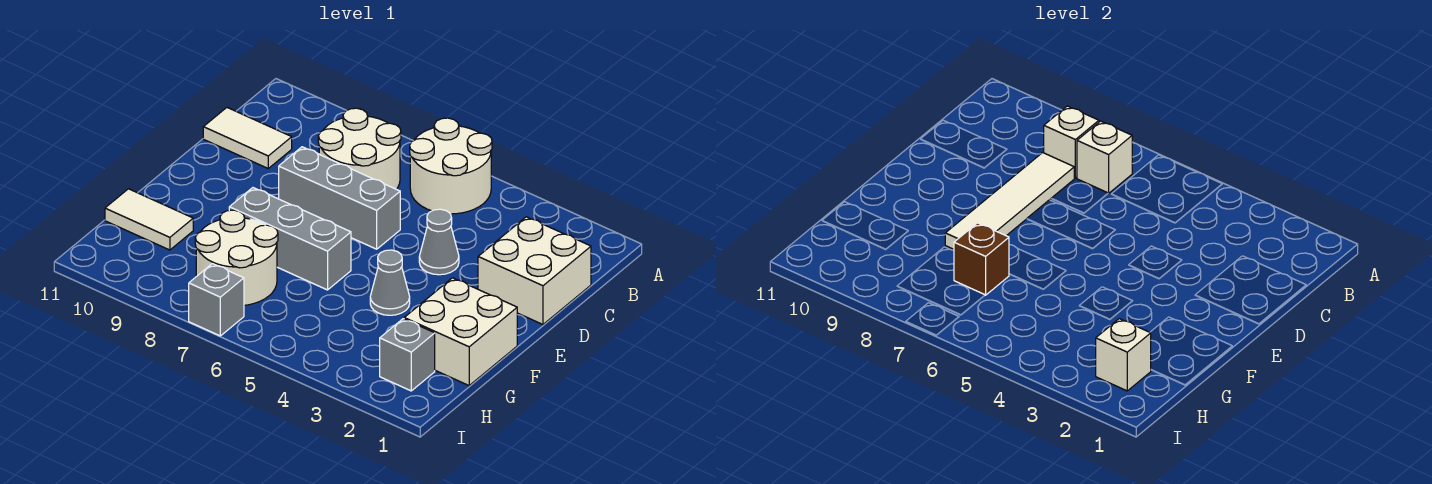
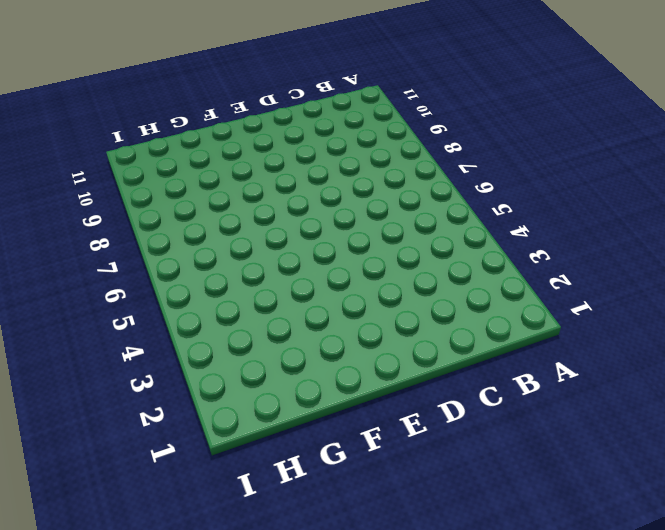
none -> white round brick A5:B6 level 1
none -> white round brick B7:C8 level 1
none -> white brick C1:D2 level 1

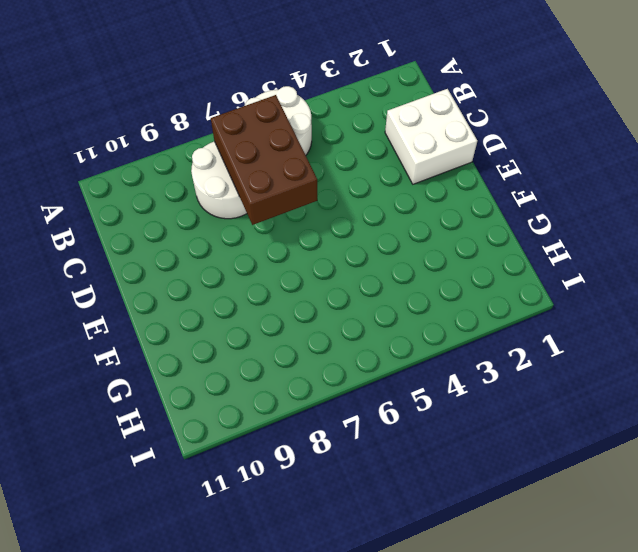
brown brick B6:D7 level 2 -> white brick B7 level 2
none -> white tile C10:C11 level 1
none -> grey cone D4 level 1
none -> grey brick D6:D8 level 1

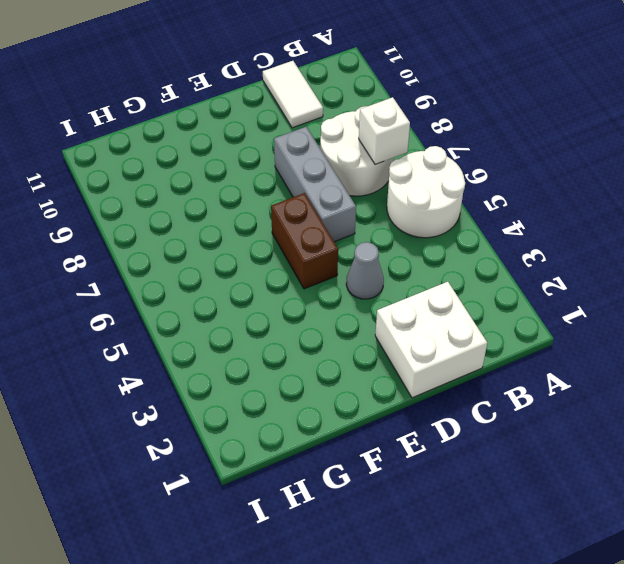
brown brick E5:E6 level 1 -> none
none -> white brick F1:G2 level 1
none -> grey cone F4 level 1
none -> grey brick F6:F8 level 1

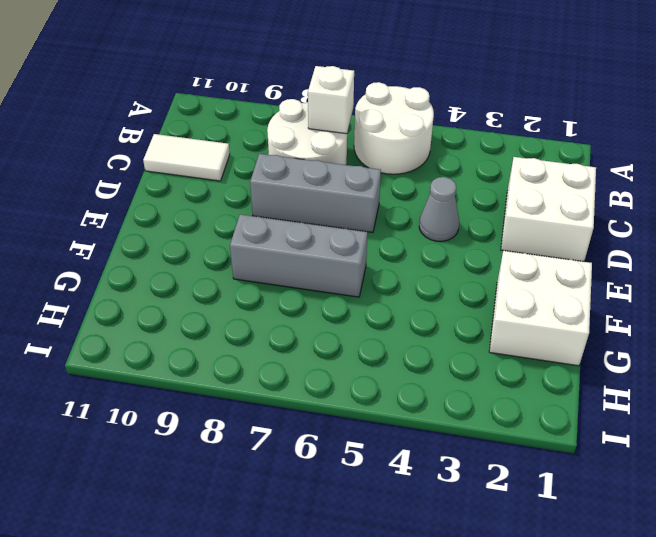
none -> grey cone F4 level 1
none -> white round brick G7:H8 level 1
none -> white tile G10:G11 level 1

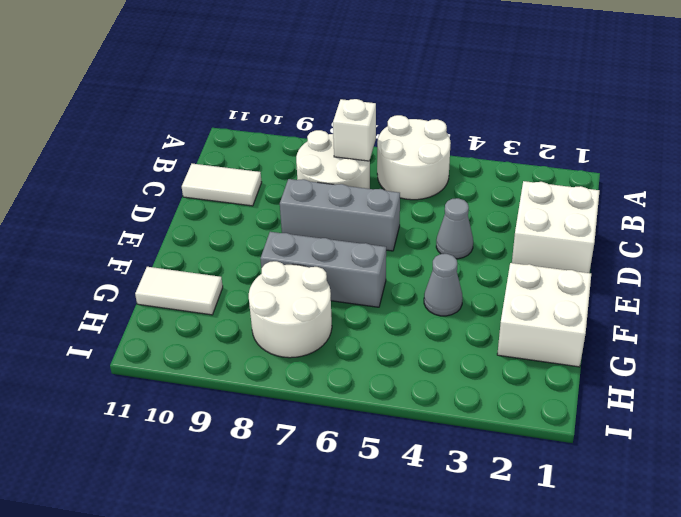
none -> grey brick H2 level 1
none -> grey brick I7 level 1
none -> white brick B8 level 2

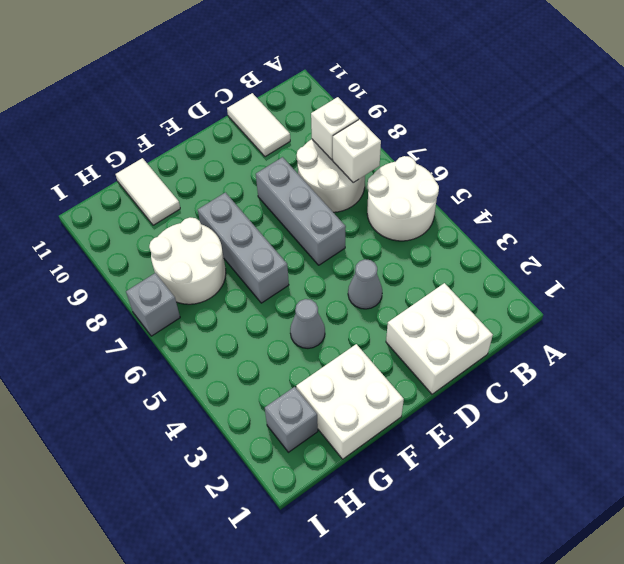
none -> white tile C8:F8 level 2
none -> brown brick G7 level 2
none -> white brick H2 level 2

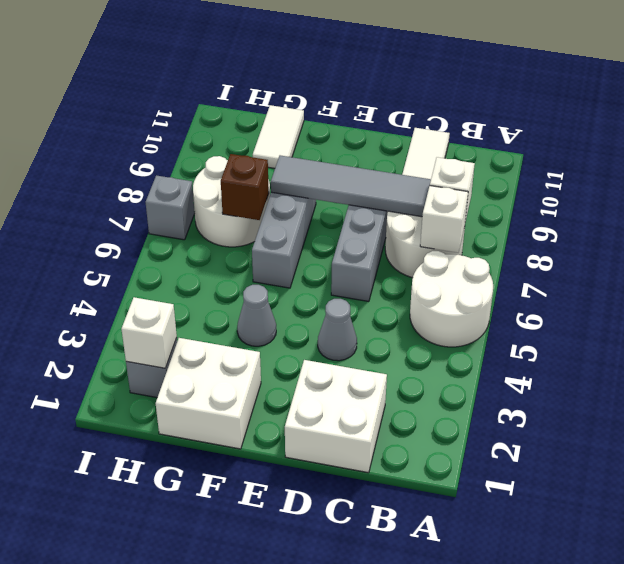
grey tile C8:F8 level 2 -> white tile C8:F8 level 2

